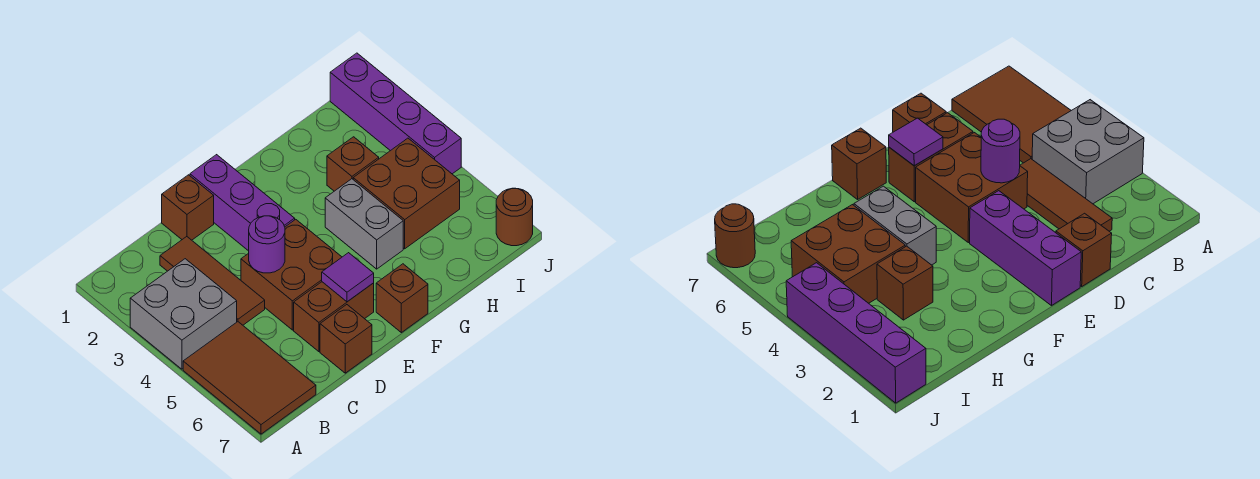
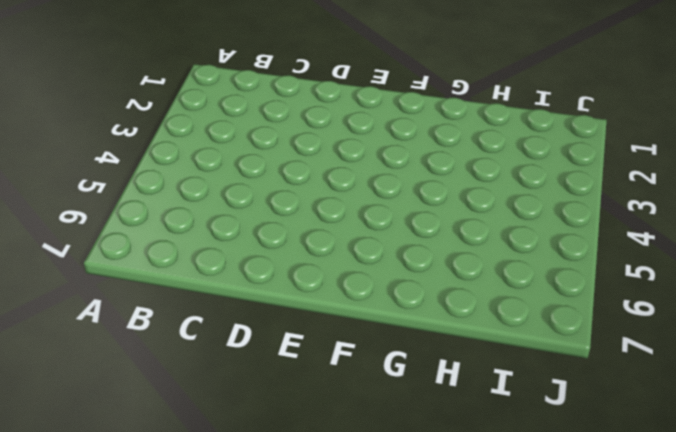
none -> grey brick A3:B4 level 1
none -> brown tile A5:B7 level 1
none -> brown tile C2:C4 level 1

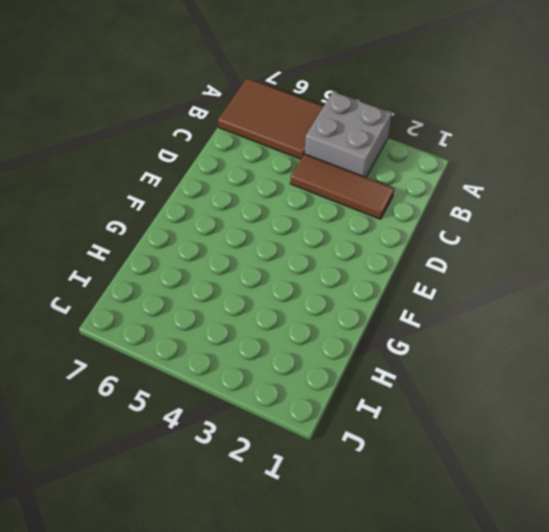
none -> brown brick D1 level 1
none -> brown brick D4:E5 level 1
none -> brown brick D6:E6 level 1

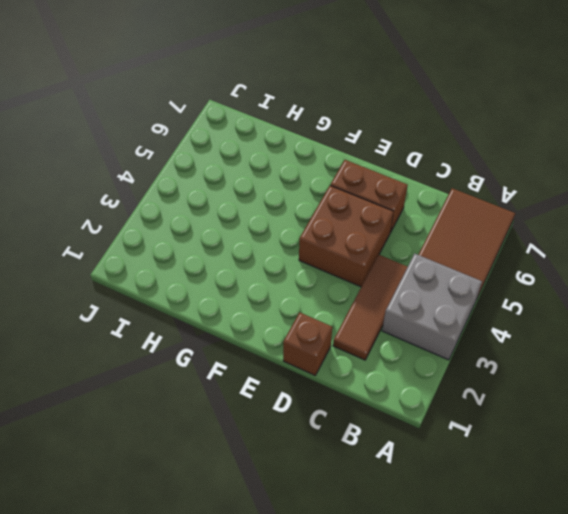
none -> brown brick D7 level 1
none -> purple brick E1:E3 level 1
none -> brown brick F7 level 1

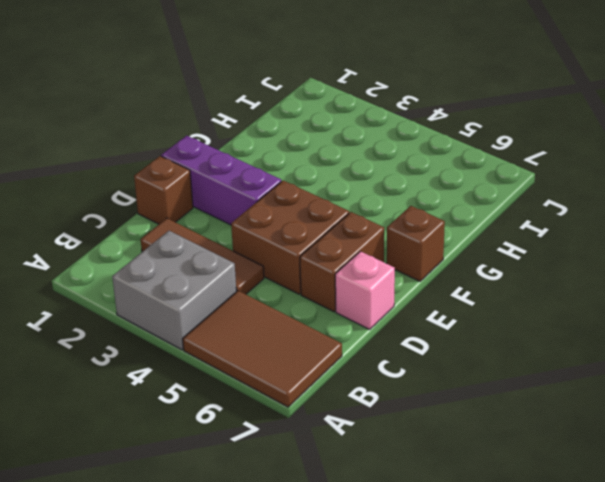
pink brick D7 level 1 -> brown brick D7 level 1
none -> grey brick G4:G5 level 1
none -> brown brick H3 level 1
none -> brown brick H4:I5 level 1

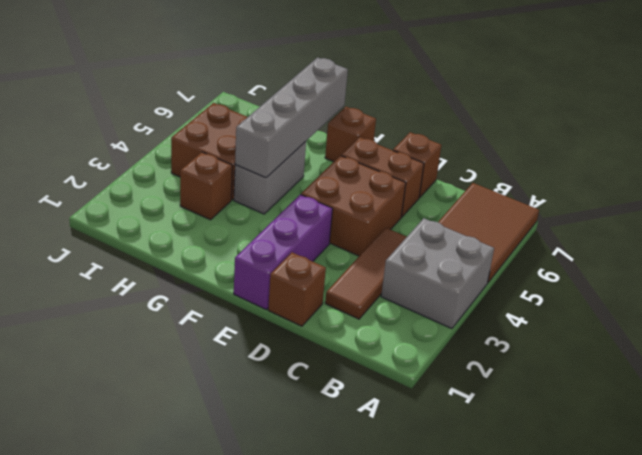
grey brick G4:G7 level 2 -> none
none -> purple brick J1:J4 level 1
none -> brown round brick J7 level 1
none -> purple round brick D4 level 2

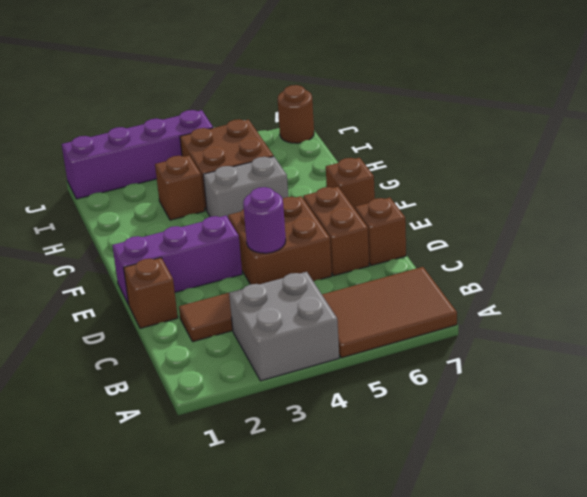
none -> purple tile E6 level 2

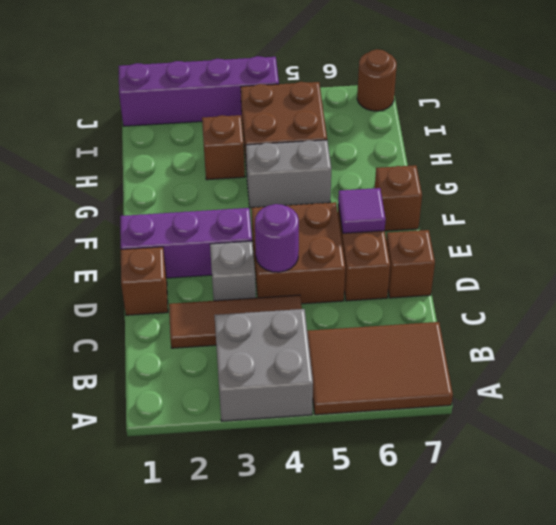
grey brick D3 level 1 -> none

